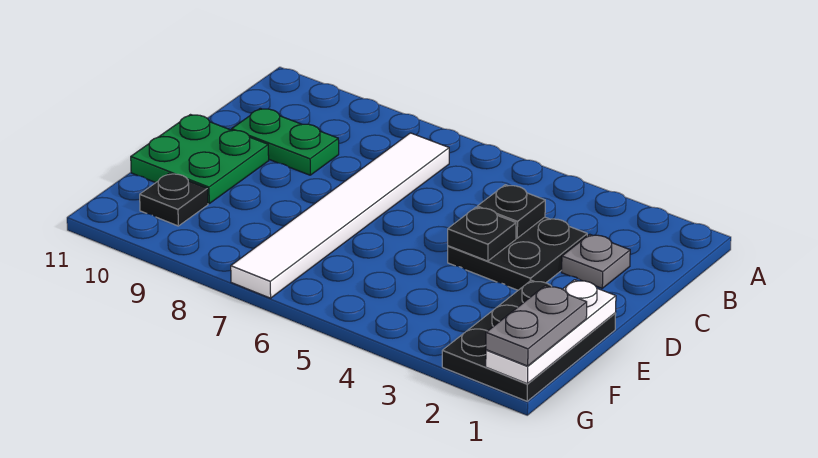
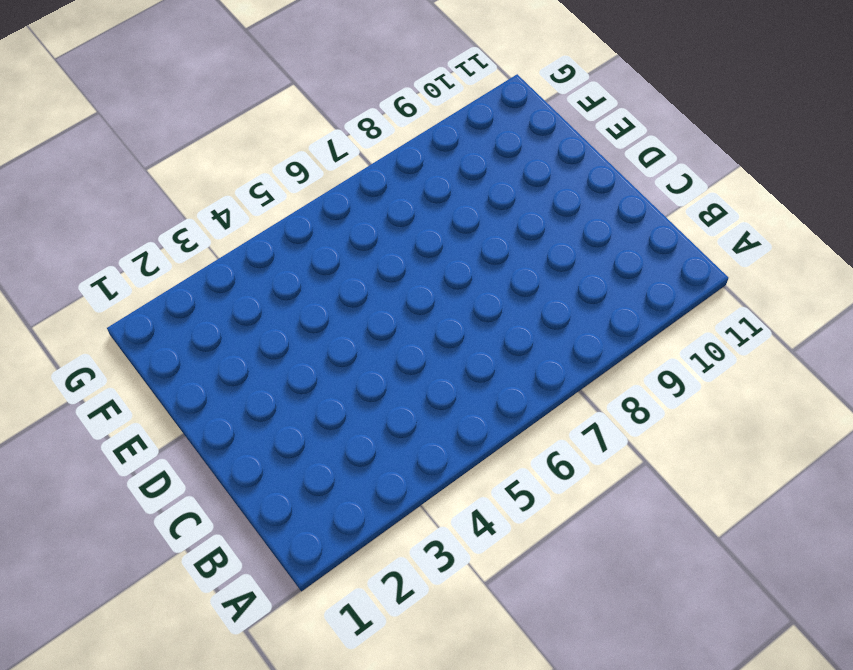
none -> white tile B7:G7 level 1
none -> grey plate C2 level 1

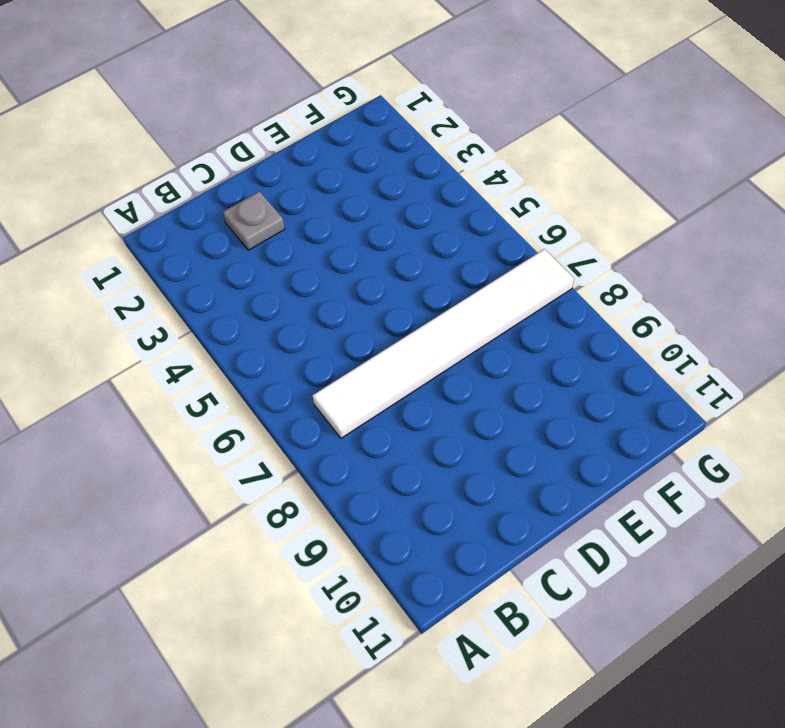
none -> black plate C3:D4 level 1
none -> green plate C9:C10 level 1

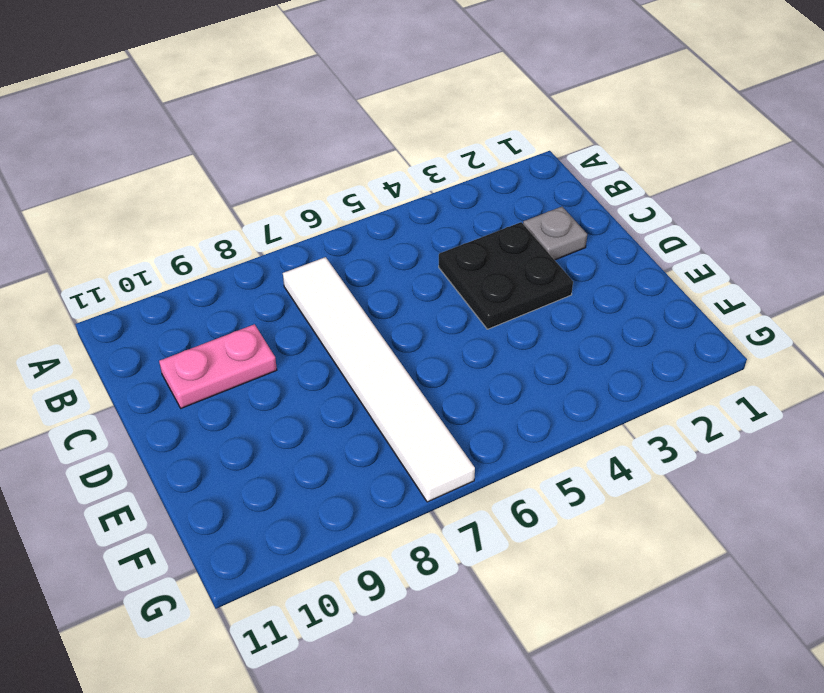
pink plate C9:C10 level 1 -> green plate C9:C10 level 1
none -> green plate D10:E11 level 1
none -> black plate E1:G2 level 1

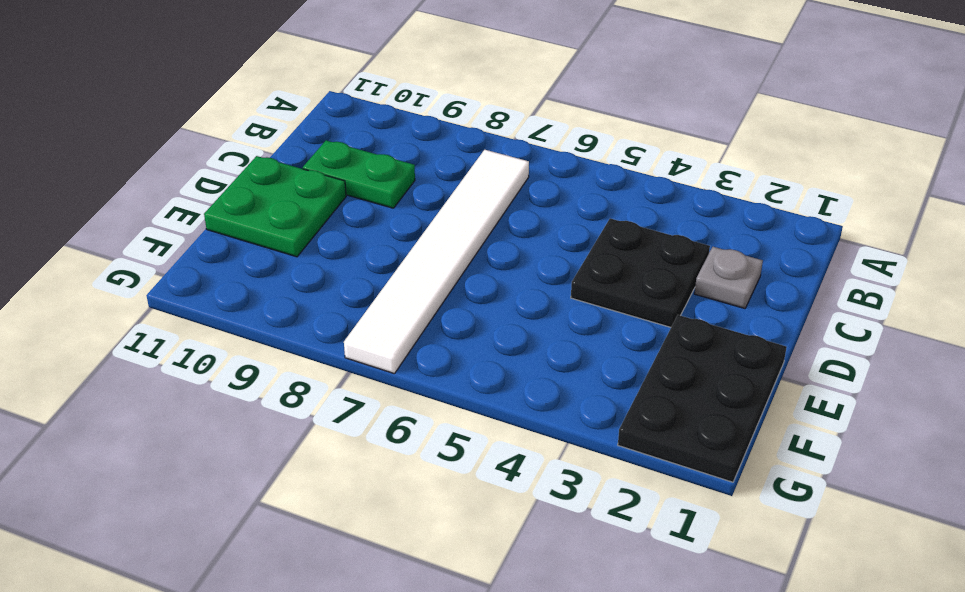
none -> black plate F10 level 1
none -> black plate C4 level 2

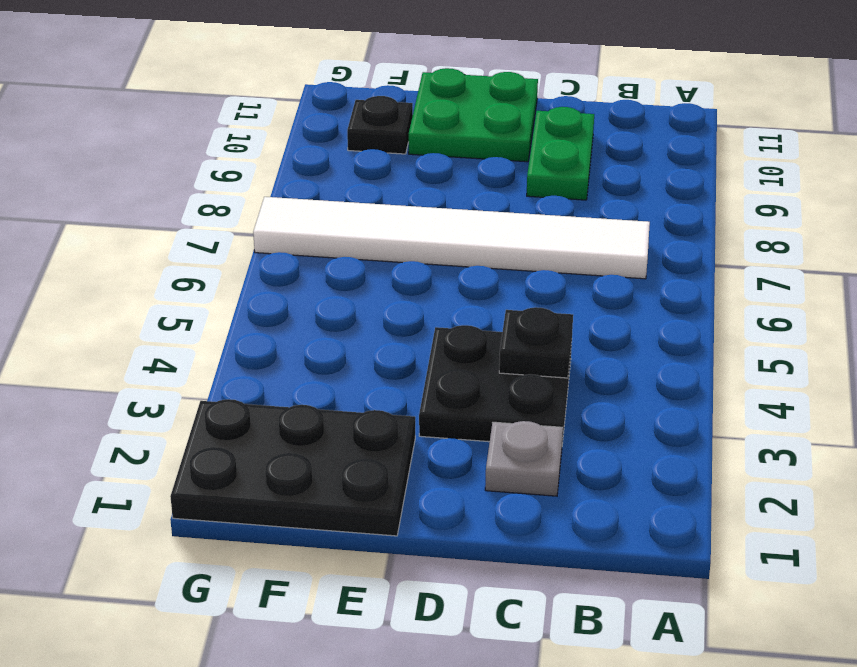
none -> black plate D4 level 2
none -> white plate E1:G1 level 2

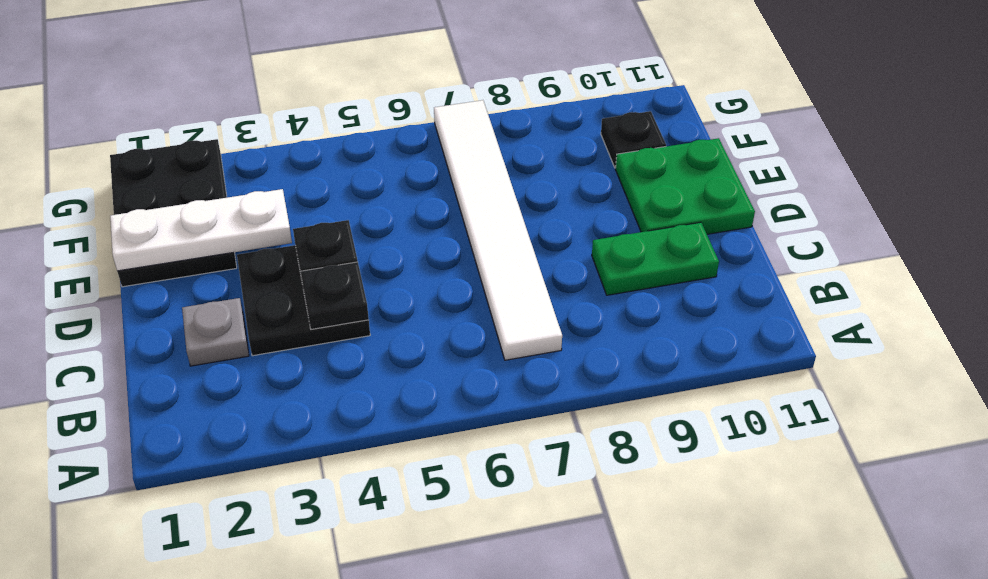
white plate E1:E3 level 2 -> white plate E1:G1 level 2
none -> grey plate F1:G1 level 3

